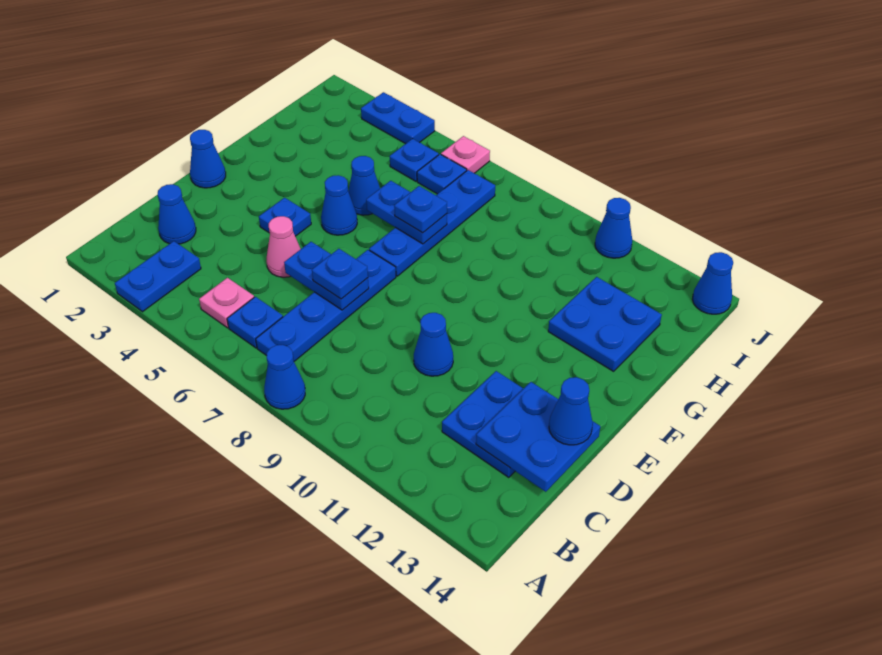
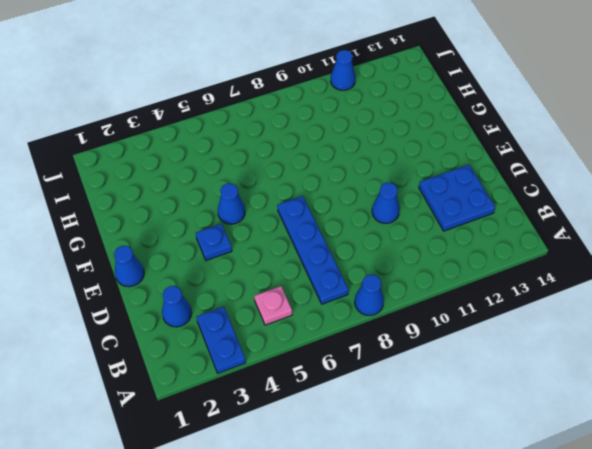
none -> blue plate B6 level 1
none -> pink cone D5 level 1
none -> blue plate F7:I7 level 1

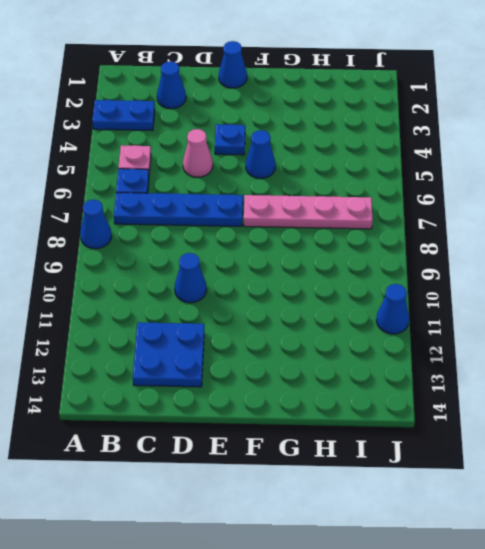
pink plate F7:I7 level 1 -> blue plate F7:I7 level 1
none -> blue cone G5 level 1
none -> blue plate G12:H13 level 1
none -> blue plate I5 level 1

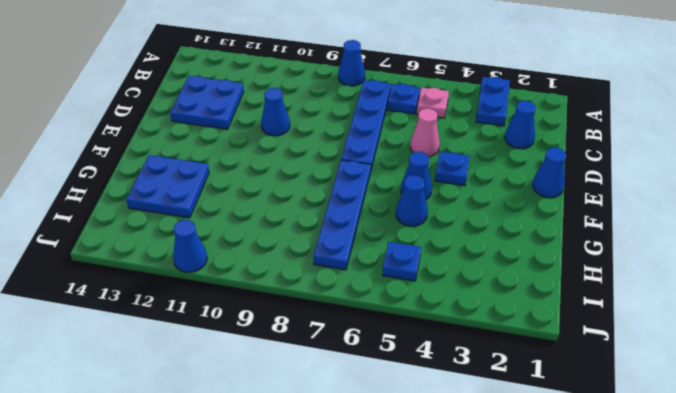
none -> blue plate I6 level 1
none -> blue plate J3:J4 level 1
none -> pink plate J6 level 1

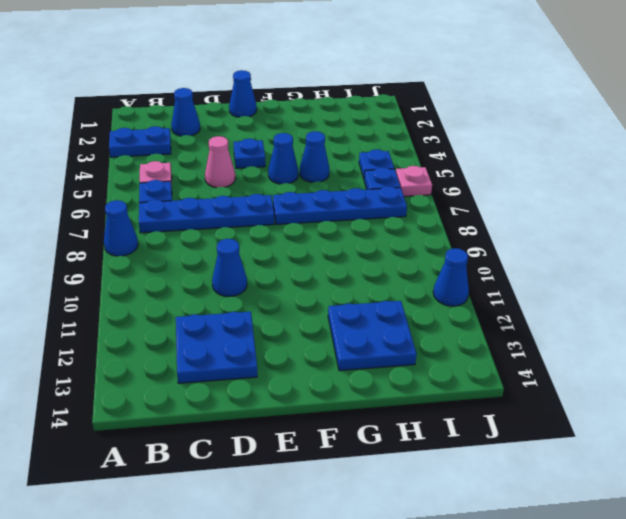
none -> blue plate J3:J4 level 1
none -> blue cone J14 level 1
none -> blue plate C13:D14 level 2

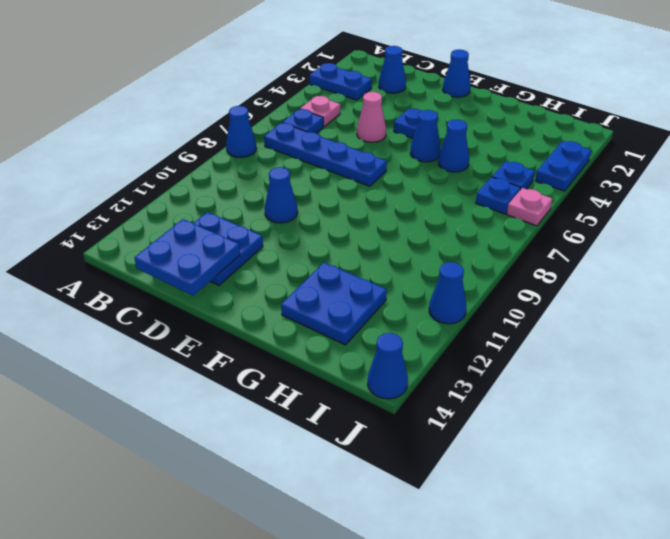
none -> blue plate F7:I7 level 1
none -> blue plate D6:D7 level 2
none -> blue plate G6:G7 level 2

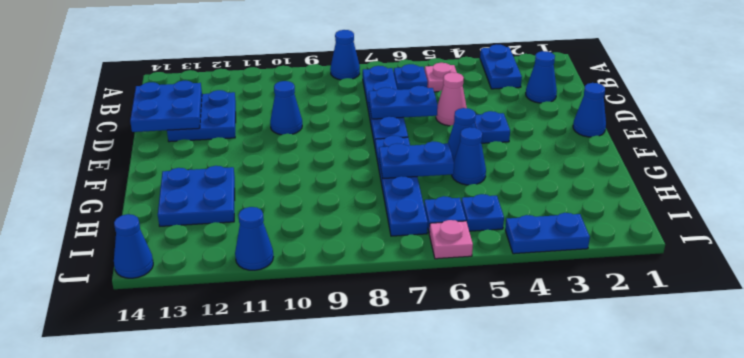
none -> blue plate D7 level 3
none -> blue cone D14 level 3
none -> blue plate G7 level 3

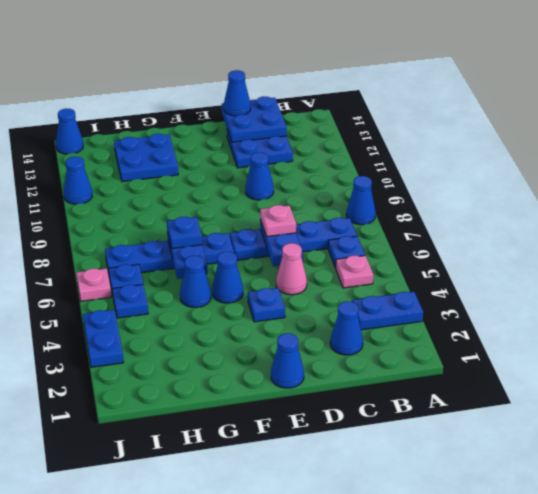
pink plate D7 level 3 -> blue plate D7 level 3

